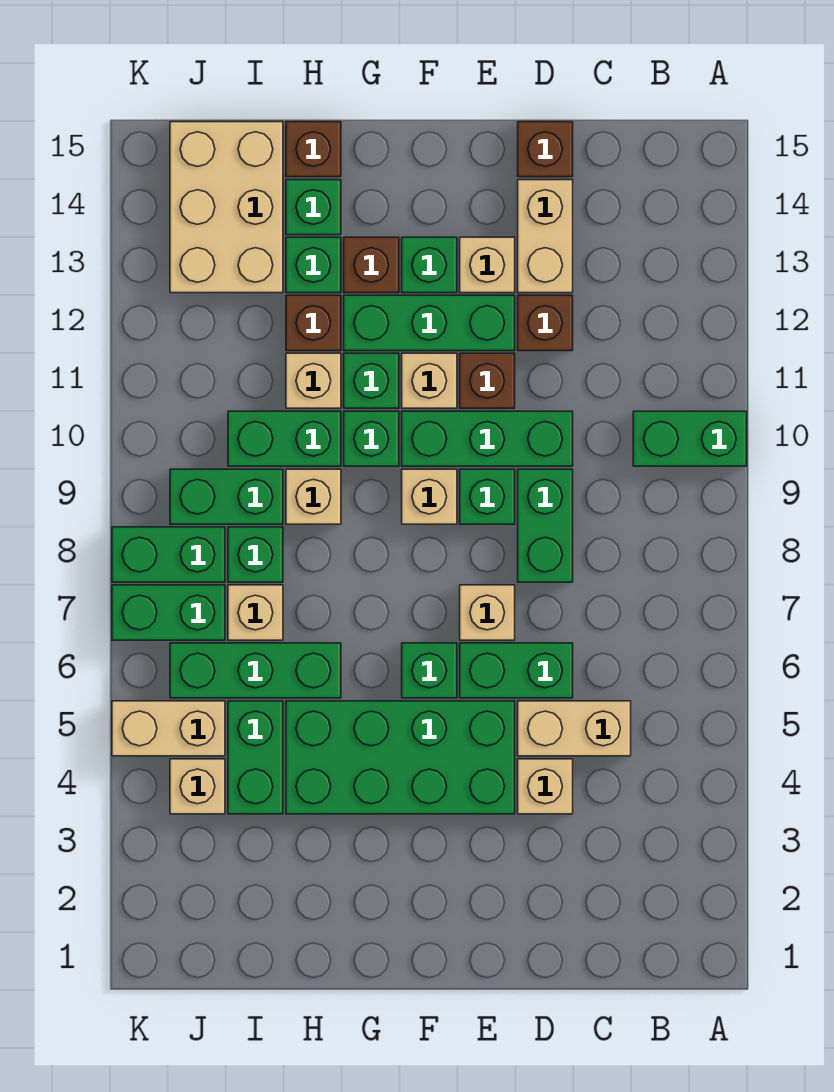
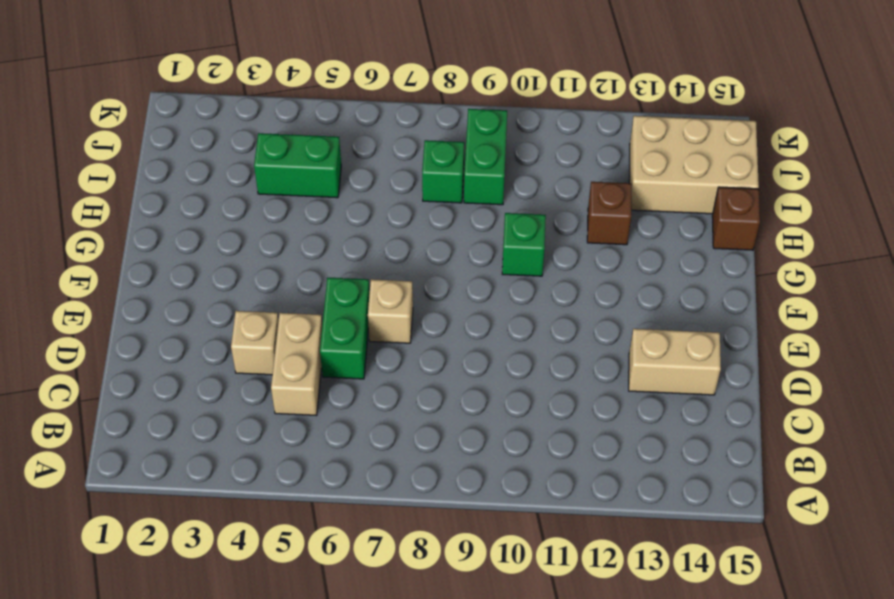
none -> green brick A10:B10 level 1
none -> green brick D8:D9 level 1
none -> green brick D10:F10 level 1
none -> brown brick D12 level 1

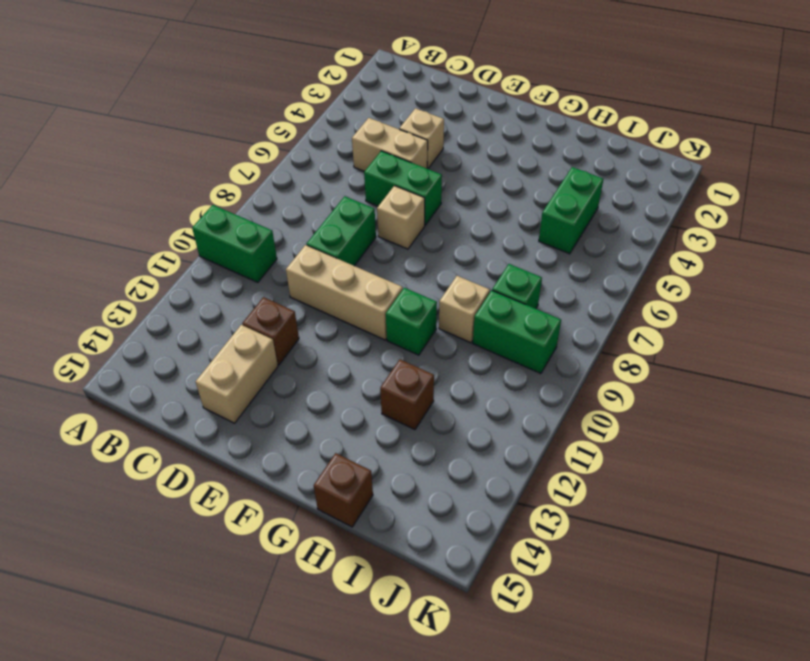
tan brick D10:F10 level 1 -> green brick D10:F10 level 1
none -> brown brick D15 level 1
none -> green brick E4:H5 level 1
none -> green brick E9 level 1
none -> brown brick E11 level 1

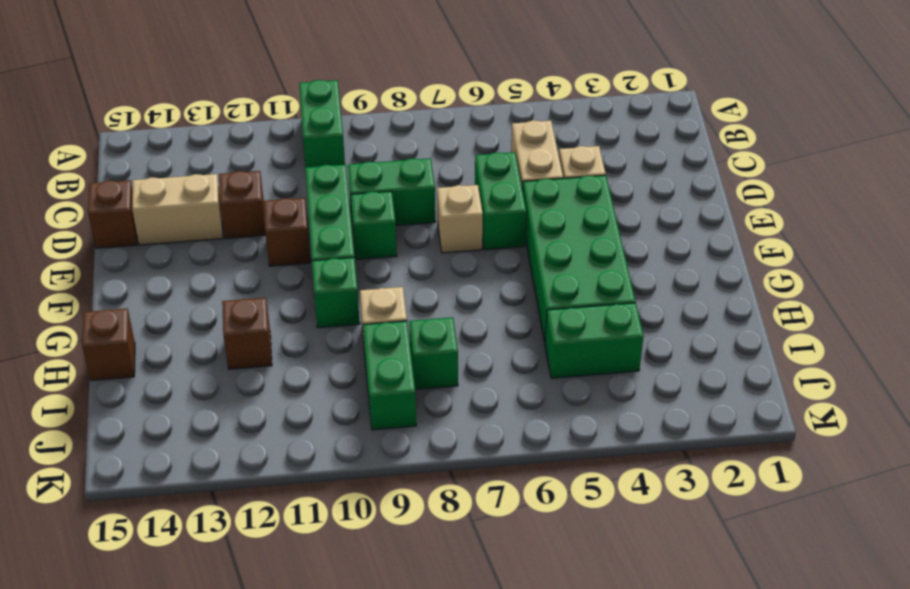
none -> green brick E12:G12 level 1
none -> tan brick E13 level 1
none -> green brick F6 level 1
none -> tan brick F9 level 1

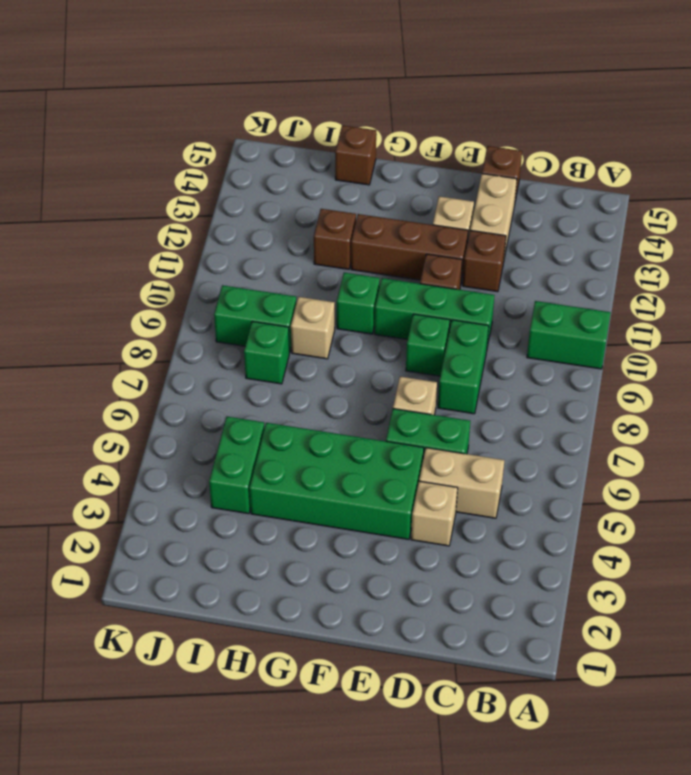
brown brick E12:G12 level 1 -> green brick E12:G12 level 1
none -> green brick F6 level 1
none -> tan brick F9 level 1
none -> tan brick F11 level 1
none -> green brick F13 level 1

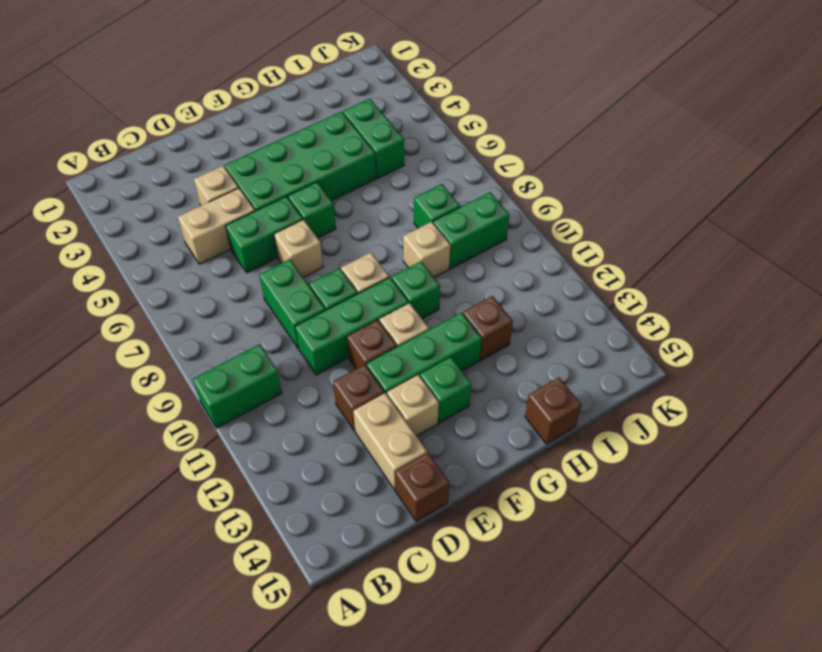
none -> green brick G11 level 1
none -> brown brick G13 level 1
none -> green brick H6:J6 level 1
none -> green brick H10:I10 level 1

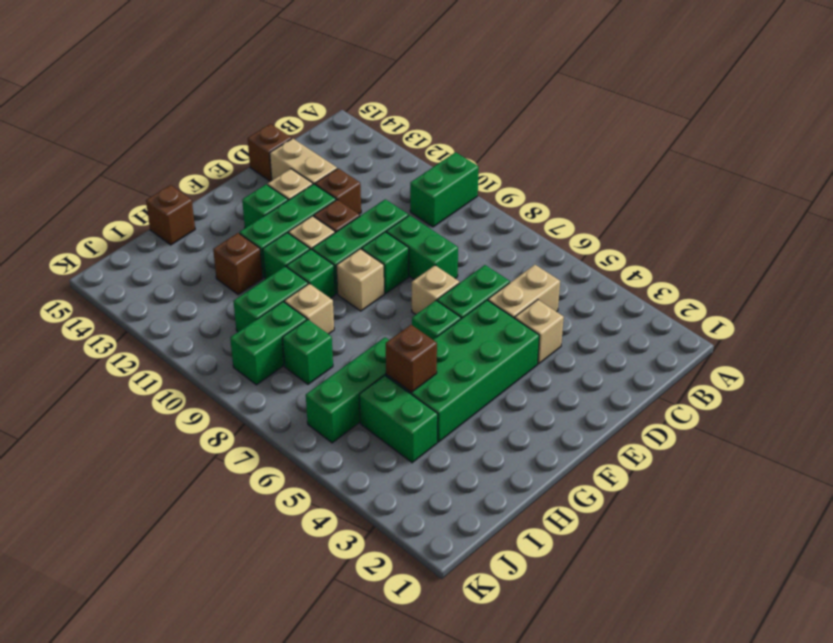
brown brick H5 level 2 -> brown brick G13 level 1
none -> tan brick H11 level 1
none -> green brick H13 level 1
none -> green brick H14 level 1
none -> tan brick I7 level 1

